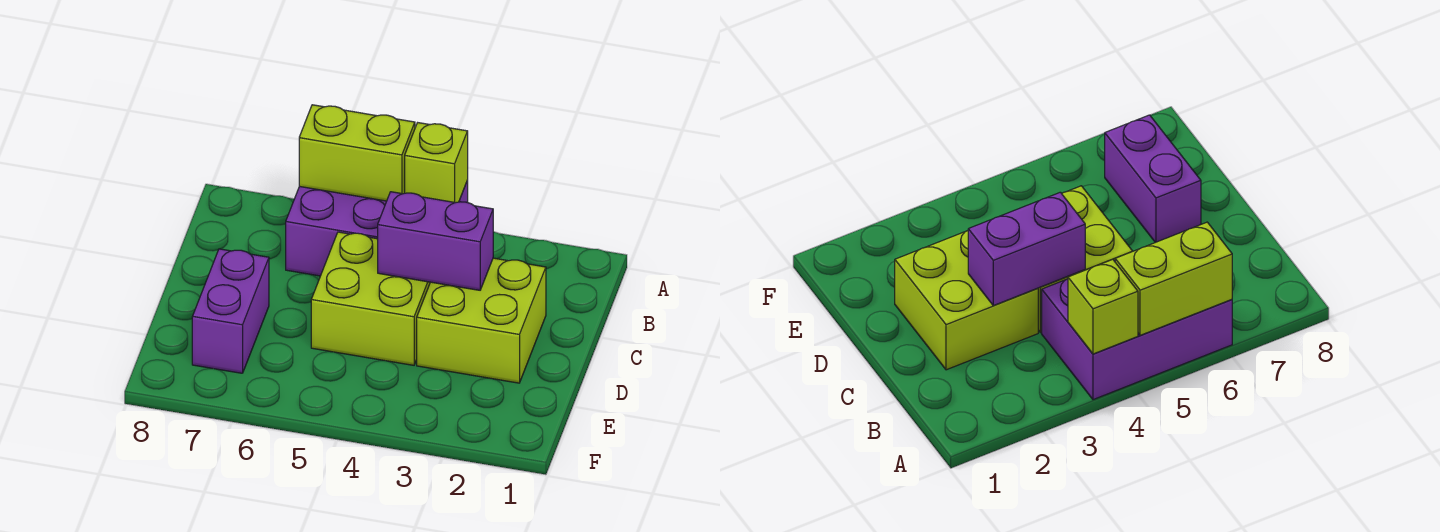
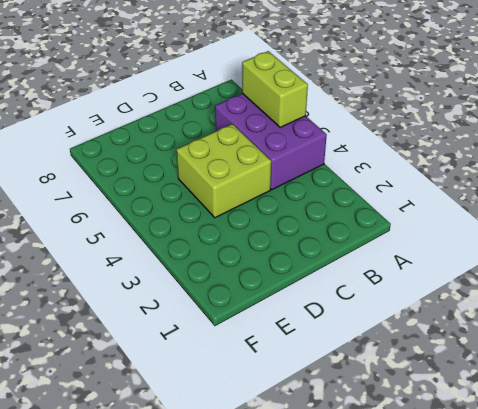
none -> lime brick C2:D3 level 1
none -> purple brick D7:E7 level 1

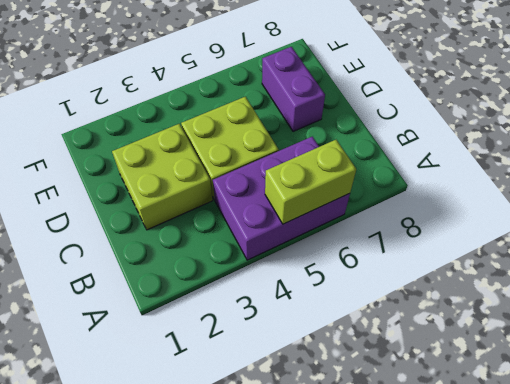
none -> lime brick A4 level 2
none -> purple brick C3:C4 level 2

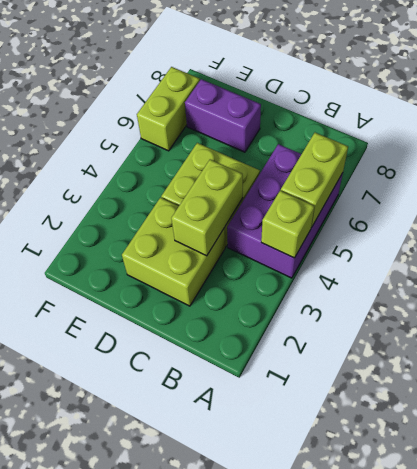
lime brick C3:C4 level 2 -> purple brick C3:C4 level 2
lime brick F6:F7 level 1 -> none

